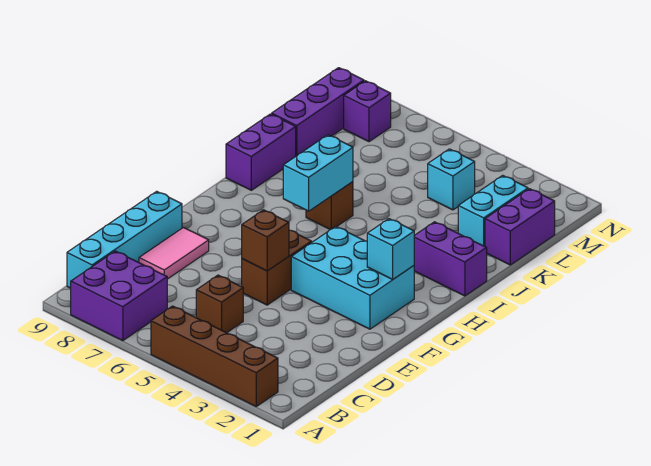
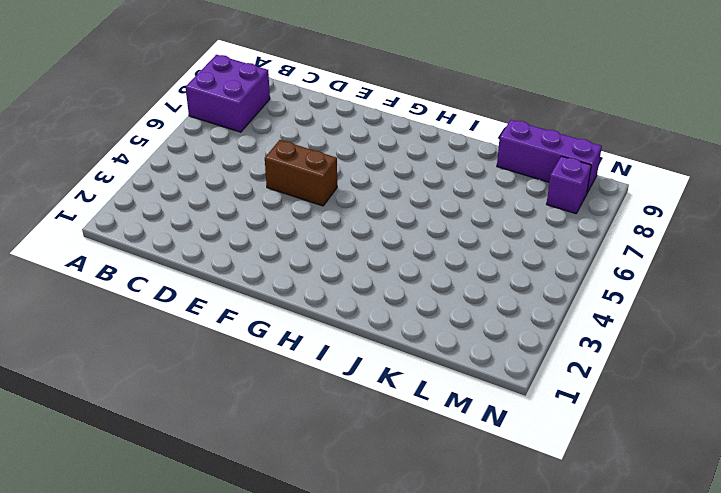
none -> brown brick A2:A5 level 1
none -> cyan brick B9:E9 level 1
none -> brown brick C5 level 1

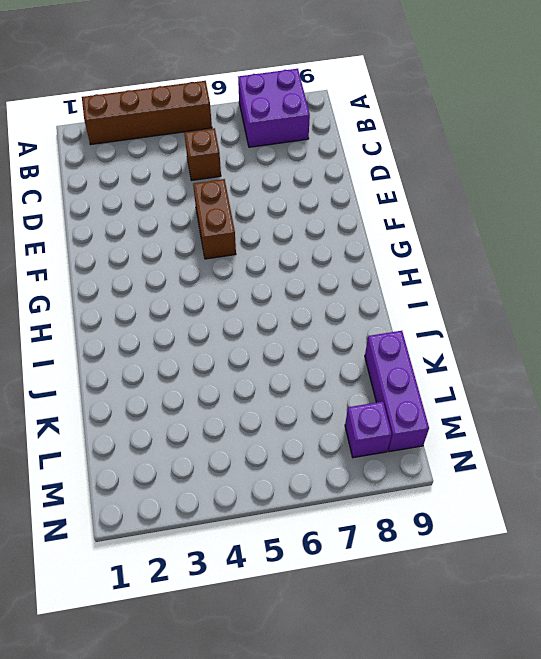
none -> cyan brick B9:E9 level 1
none -> pink tile D8:E8 level 1
none -> cyan brick F2:G4 level 1

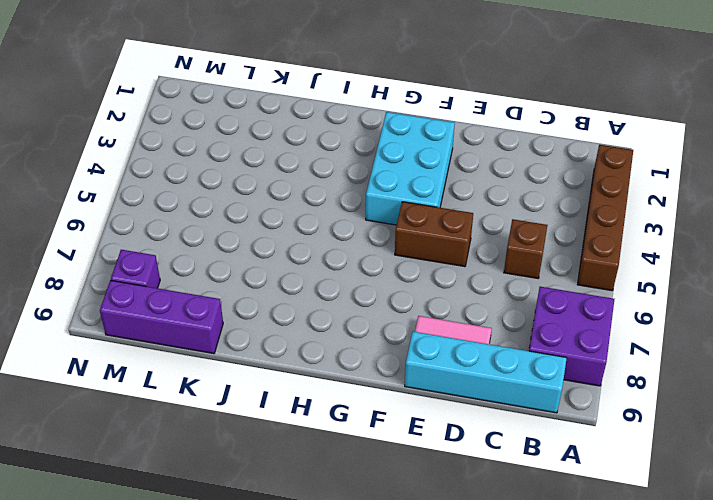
none -> purple brick I1:I2 level 1
none -> brown brick I6 level 1
none -> purple brick I9:J9 level 1

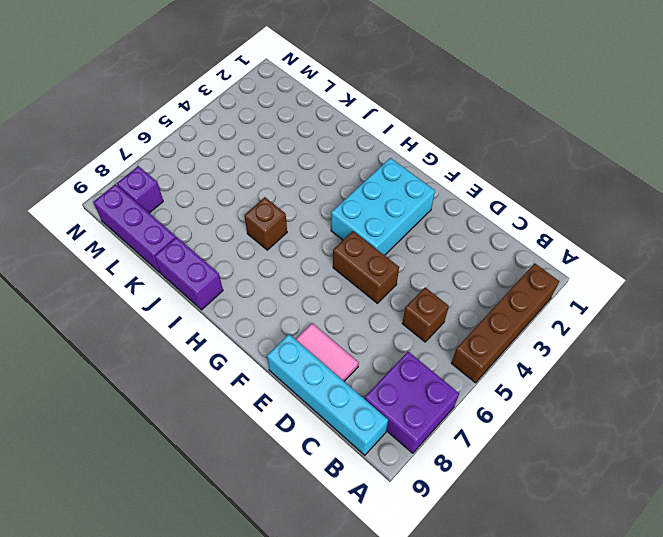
none -> purple brick I1:I2 level 1
none -> purple brick K1:L1 level 1
none -> cyan brick K2:L2 level 1

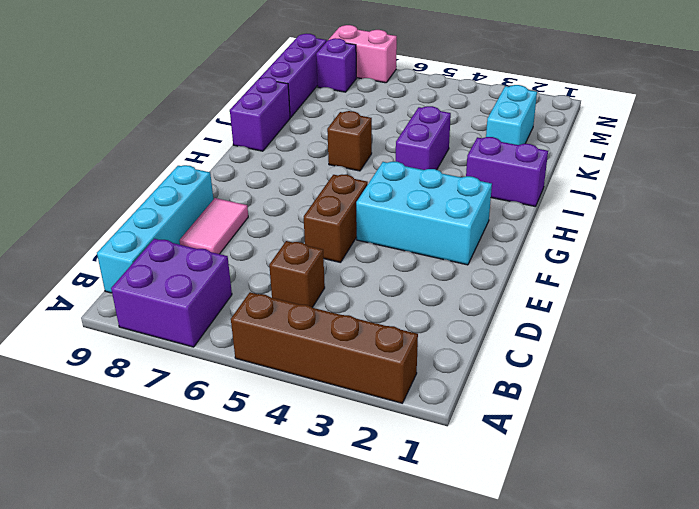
purple brick I4:J4 level 1 -> purple brick K1:L1 level 1
pink brick N7:N8 level 1 -> none
none -> cyan brick L4 level 1
none -> brown brick E5 level 2
none -> cyan brick G2 level 2

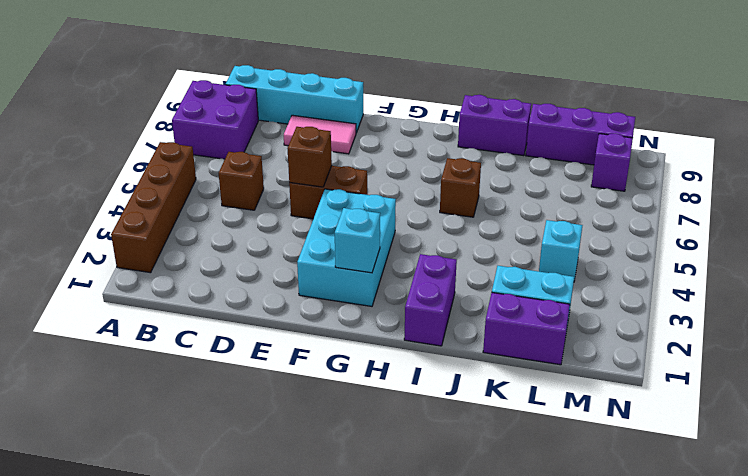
none -> cyan brick H6:I6 level 2

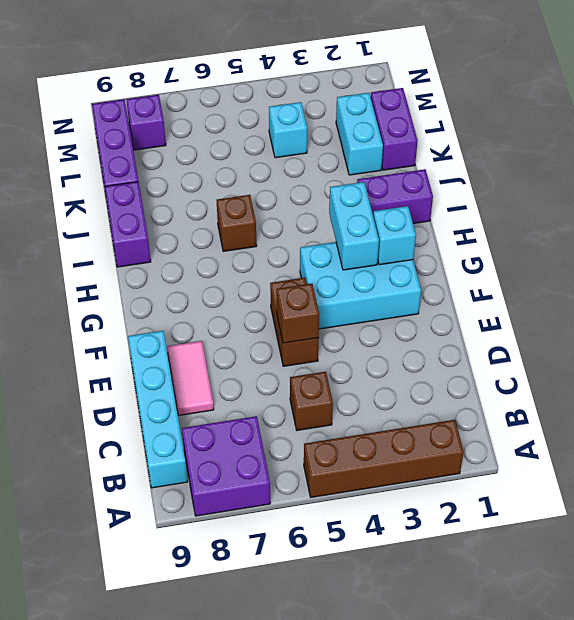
cyan brick G3:H3 level 2 -> cyan brick H6:I6 level 2

